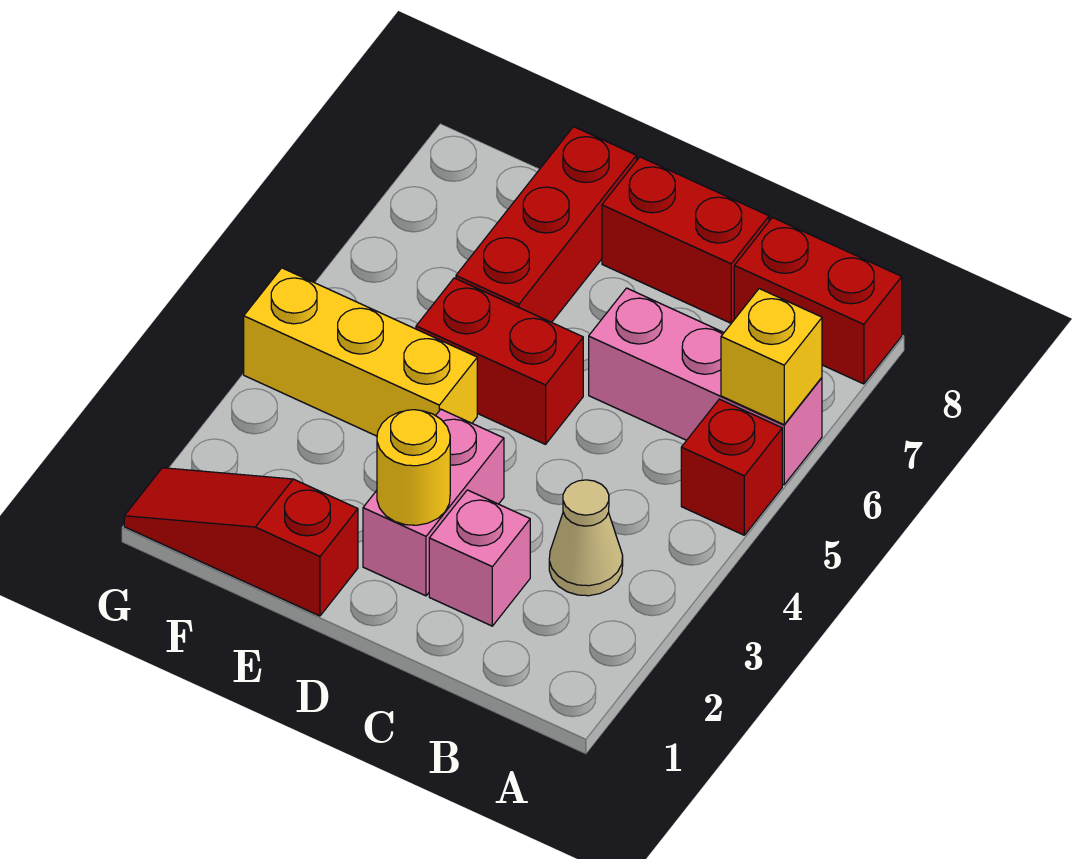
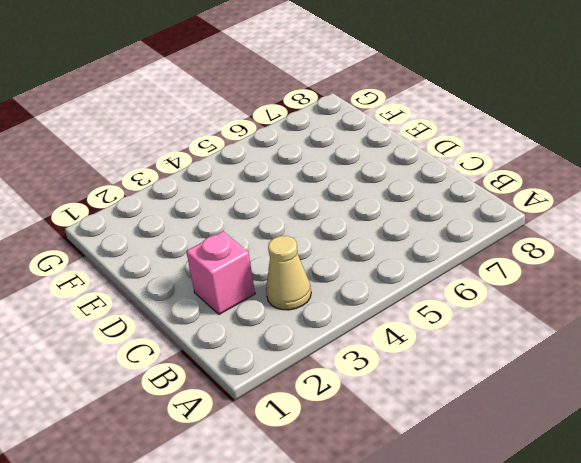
none -> red brick A5 level 1
none -> pink brick A6:C6 level 1
none -> red brick A8:B8 level 1

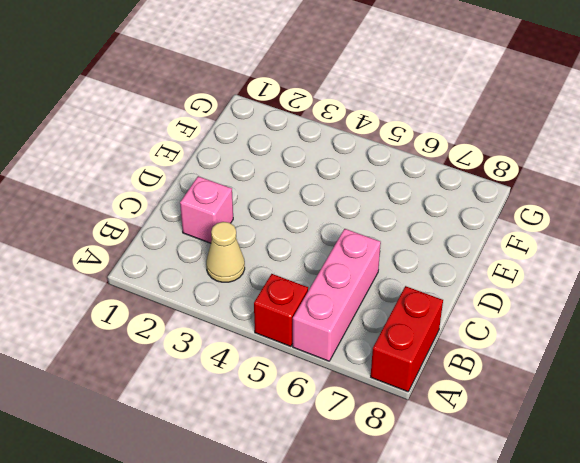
none -> red brick C8:D8 level 1
none -> pink brick D2:D3 level 1
none -> red brick D5:E5 level 1

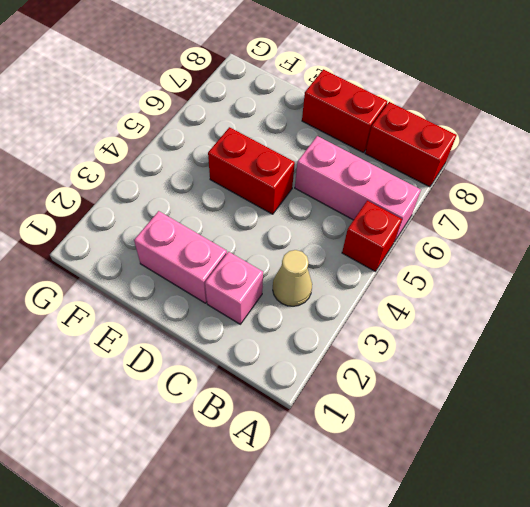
pink brick D2:E2 level 1 -> pink brick D2:D3 level 1
none -> red slope E1:G1 level 1 top E
none -> yellow brick E4:G4 level 1
none -> red brick E6:E8 level 1

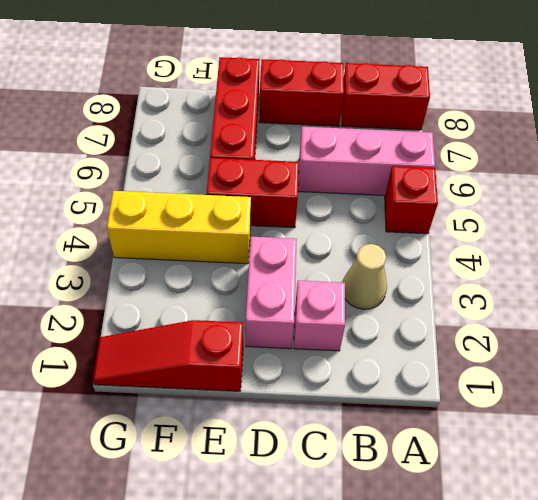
none -> yellow brick A6 level 2
none -> yellow round brick D2 level 2

